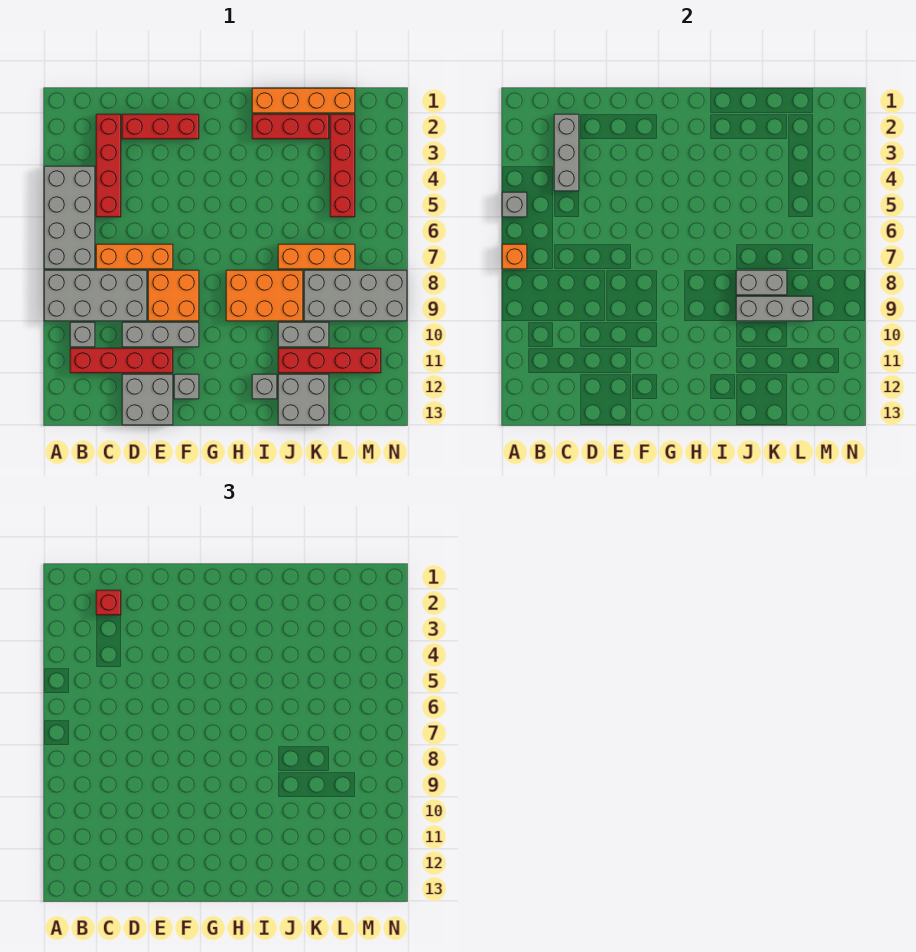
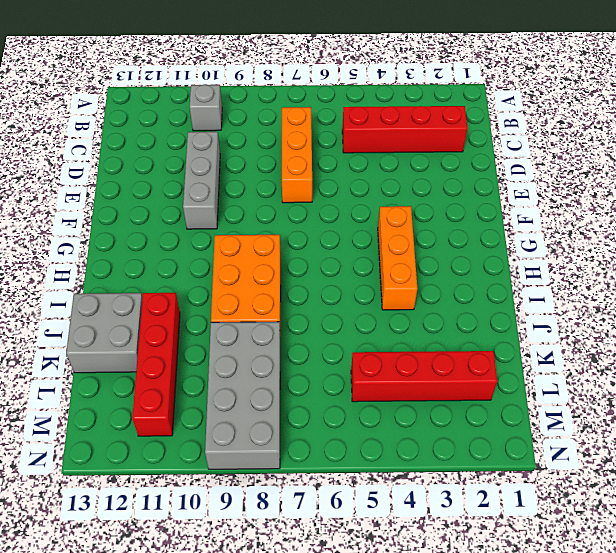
orange brick G4:I4 level 1 -> orange brick J7:L7 level 1
none -> grey brick A4:B7 level 1
none -> grey brick A8:D9 level 1
none -> red brick B11:E11 level 1

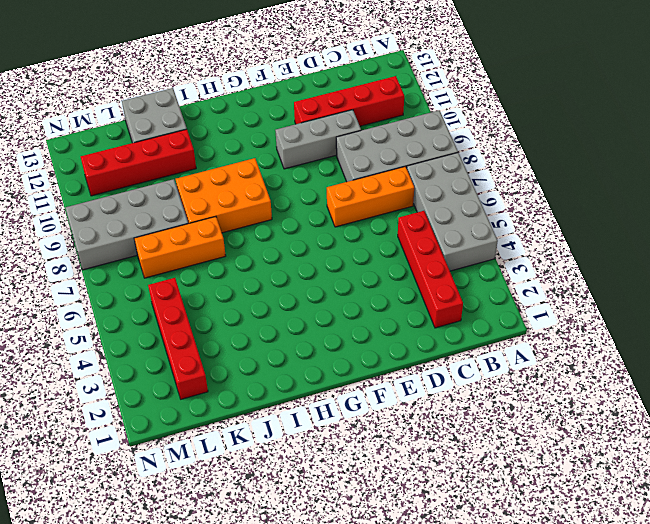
none -> grey brick B10 level 1
none -> red brick D2:F2 level 1
none -> grey brick D12:E13 level 1

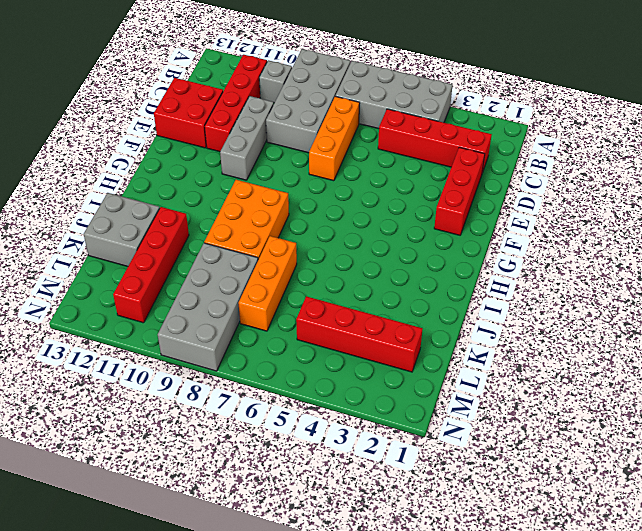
red brick D12:E13 level 1 -> grey brick D12:E13 level 1
none -> orange brick E8:F9 level 1
none -> grey brick F12 level 1
none -> orange brick I1:L1 level 1

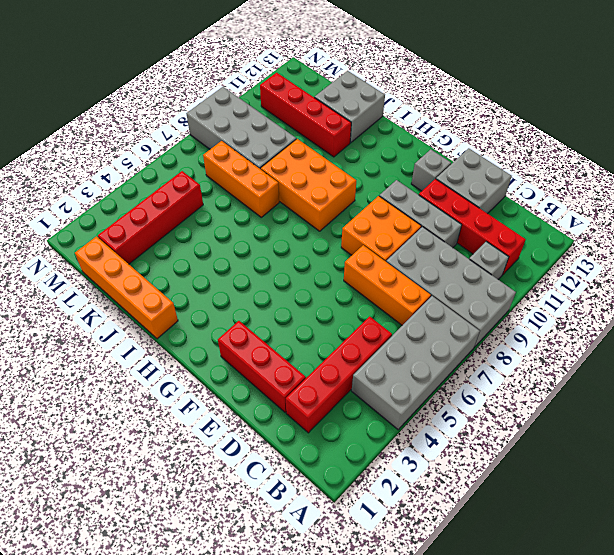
none -> red brick I2:K2 level 1
none -> grey brick I12 level 1
none -> grey brick J10:K10 level 1

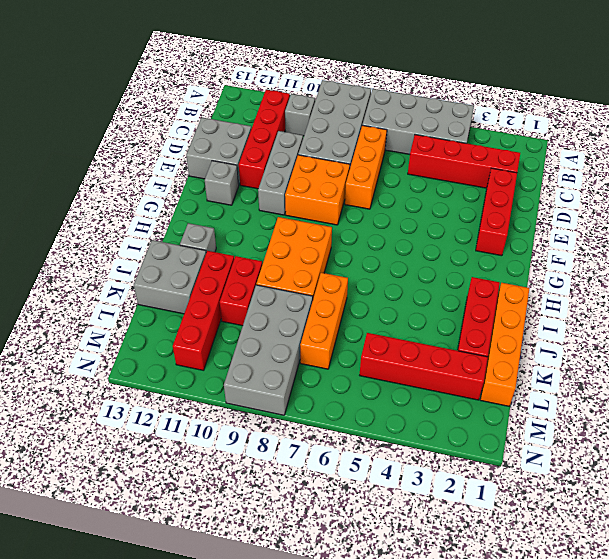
red brick J10:K10 level 1 -> grey brick J10:K10 level 1
none -> grey brick A5 level 2
none -> orange brick A7 level 2
none -> grey brick C2:C4 level 2

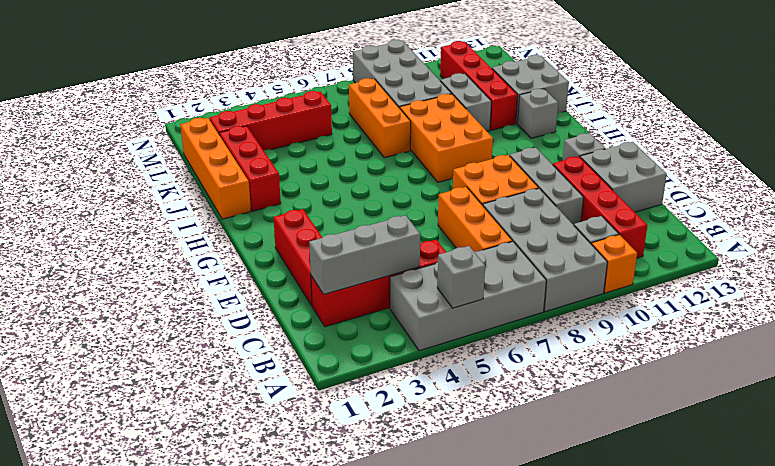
orange brick A10 level 1 -> orange brick A7 level 2
none -> grey brick J8:K8 level 2
none -> grey brick J9:L9 level 2
none -> red brick C2 level 3

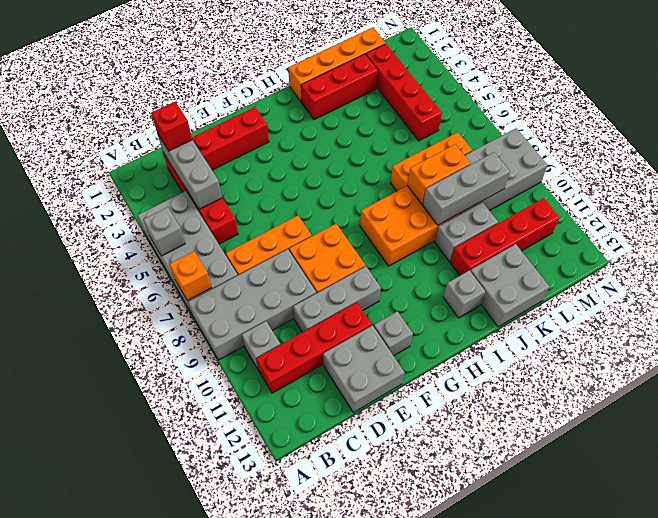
orange brick J8:K8 level 2 -> grey brick J8:K8 level 2

